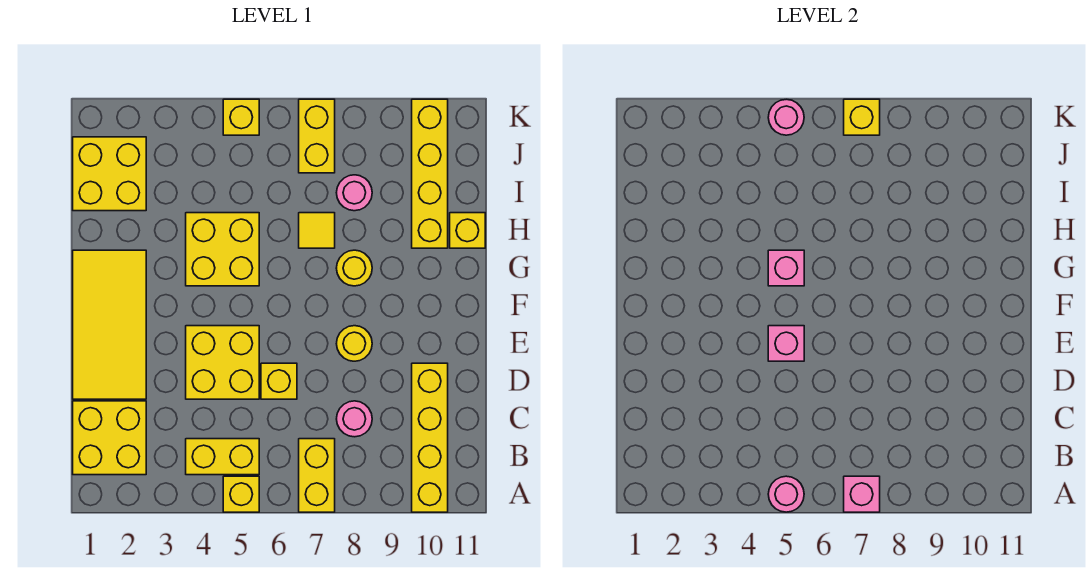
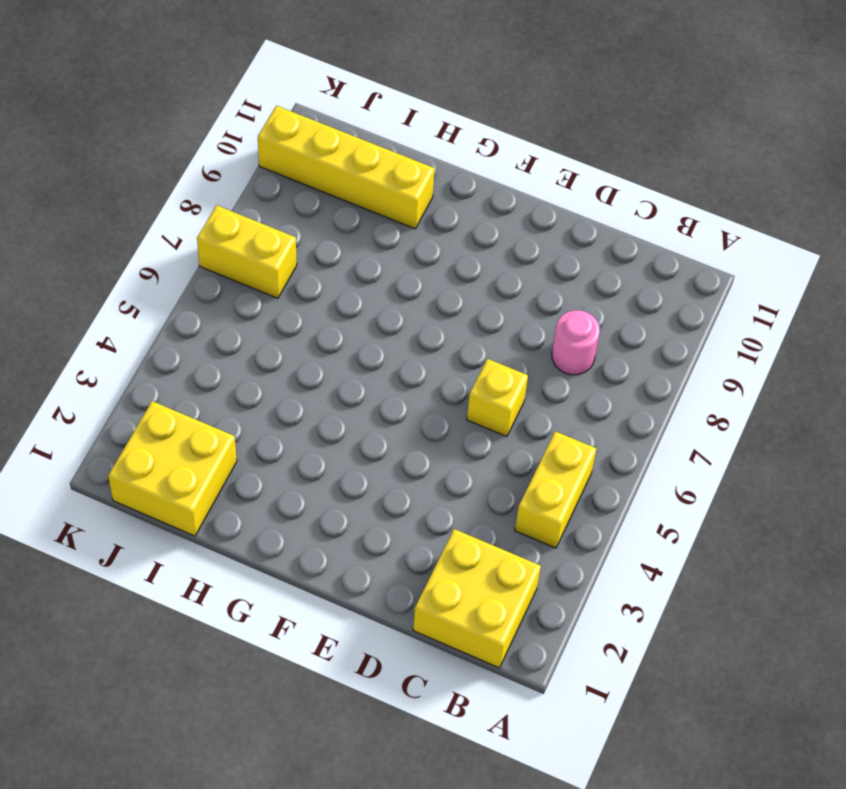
none -> yellow brick A5 level 1
none -> yellow brick A7:B7 level 1
none -> yellow brick A10:D10 level 1

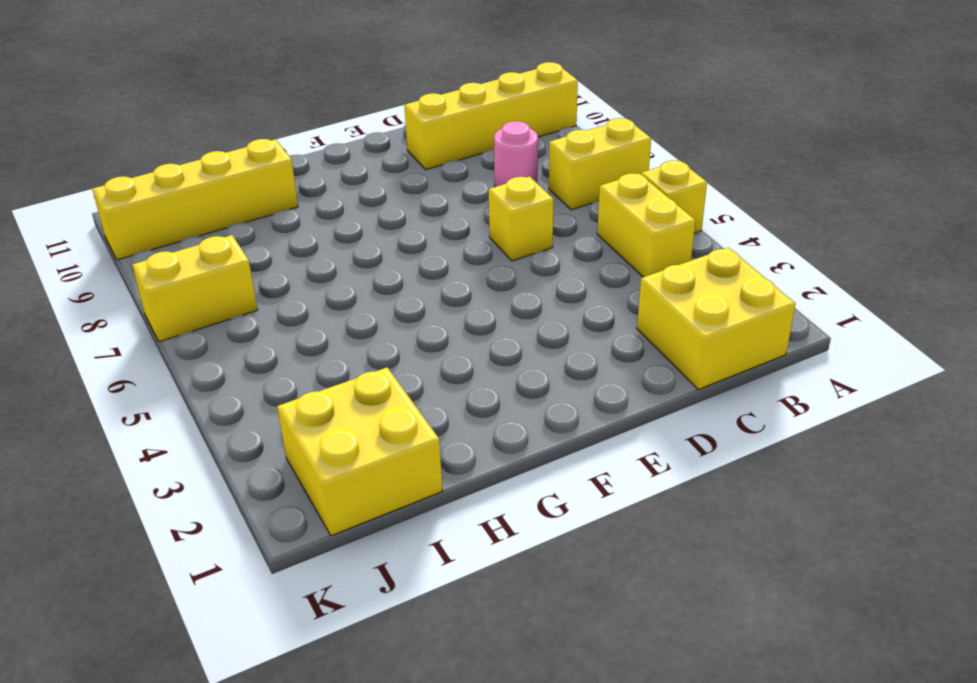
none -> yellow tile D1:G2 level 1
none -> yellow brick D4:E5 level 1
none -> yellow round brick E8 level 1

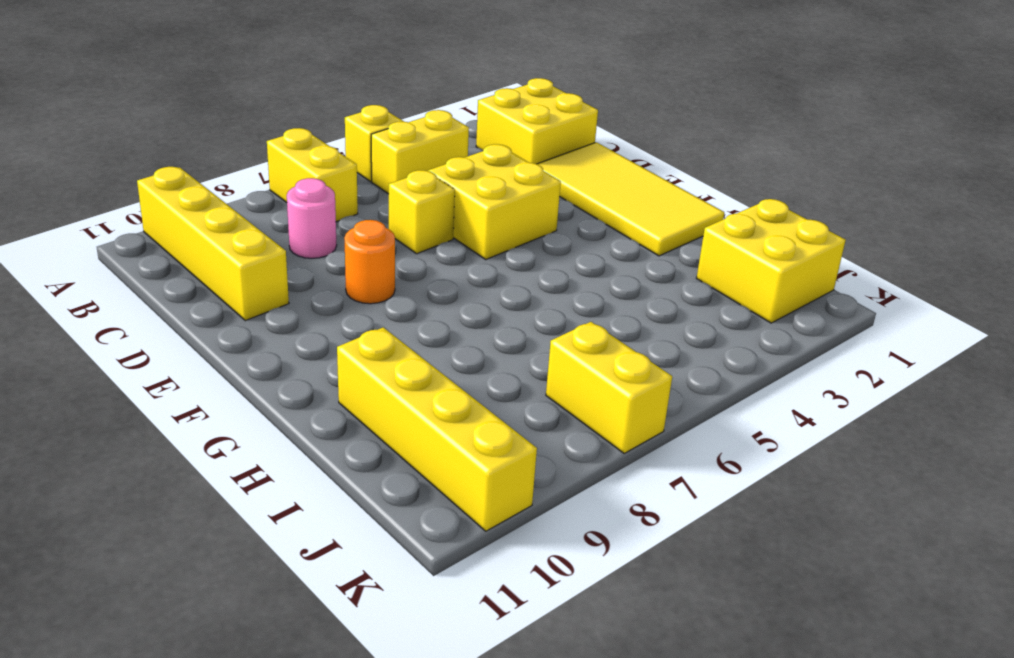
orange round brick E8 level 1 -> yellow round brick E8 level 1
none -> yellow brick G4:H5 level 1
none -> yellow round brick G8 level 1
none -> yellow tile H7 level 1

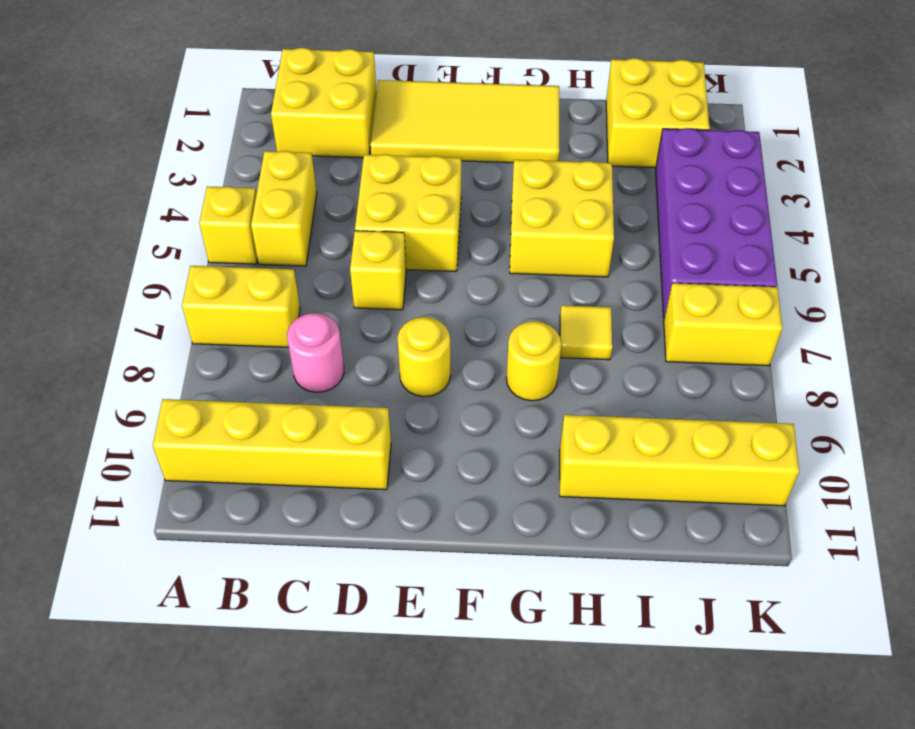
purple brick J3:K6 level 1 -> yellow brick K5 level 1
none -> yellow brick H11 level 1
none -> pink round brick I8 level 1
none -> pink round brick A5 level 2

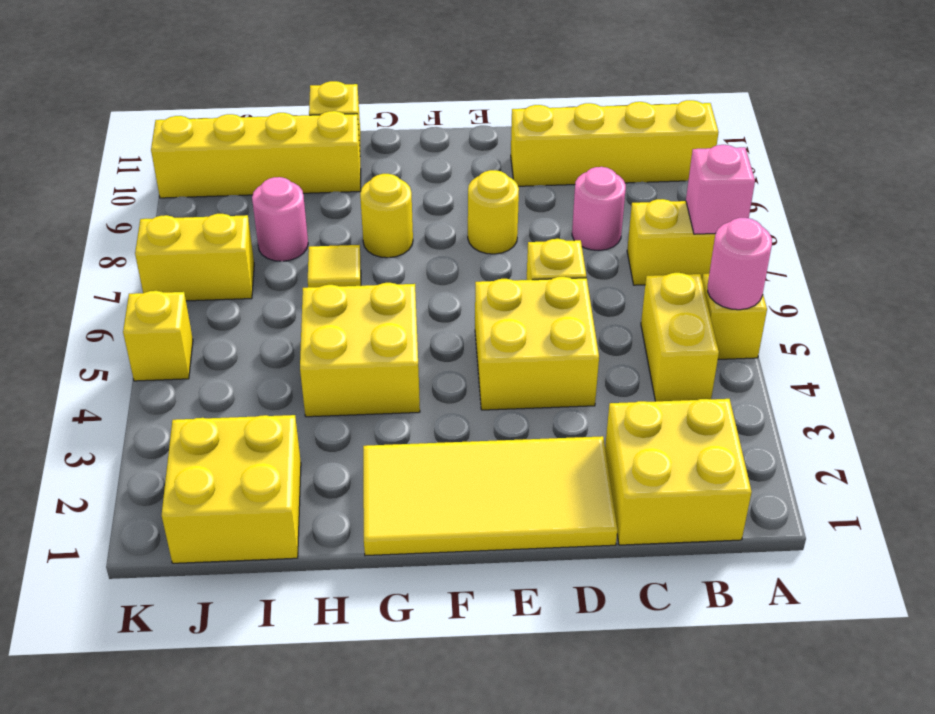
none -> pink brick E5 level 2
none -> pink brick G5 level 2
none -> pink round brick K5 level 2

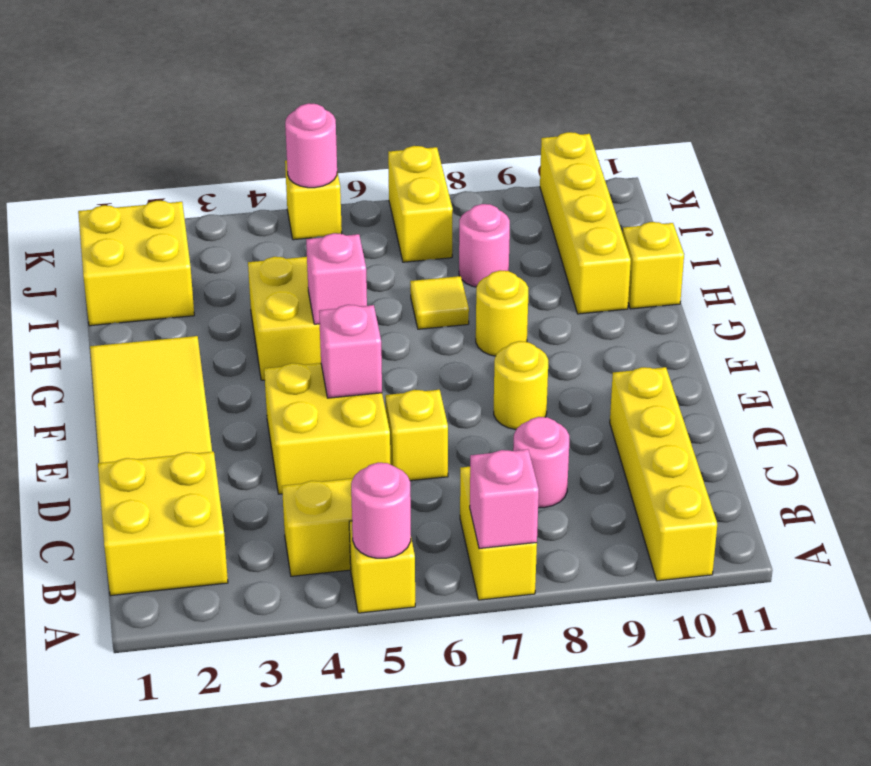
none -> yellow brick K7 level 2

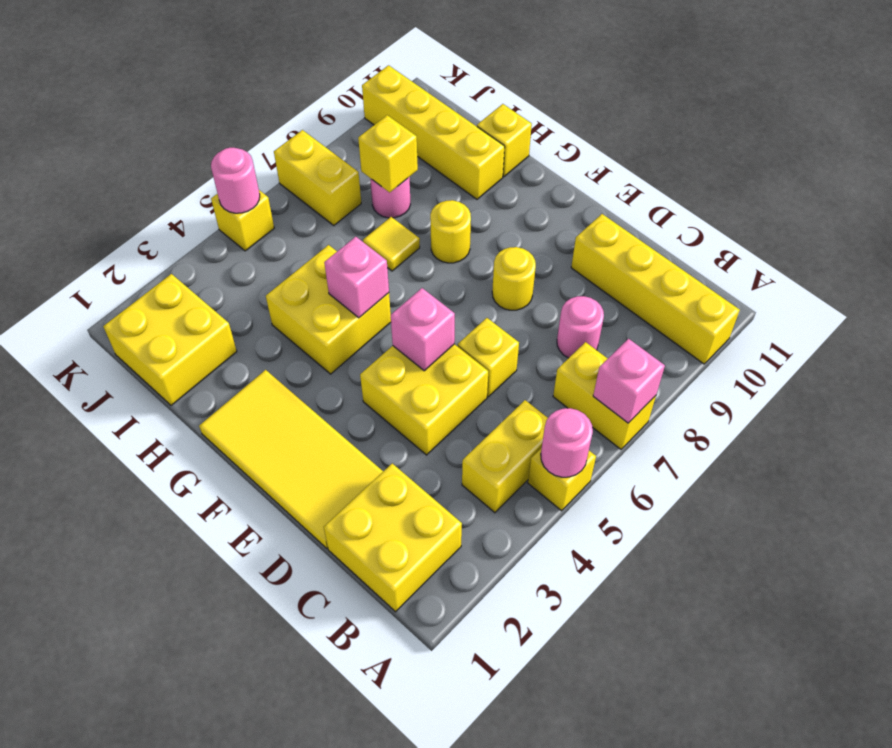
yellow brick I8 level 2 -> yellow brick K7 level 2

